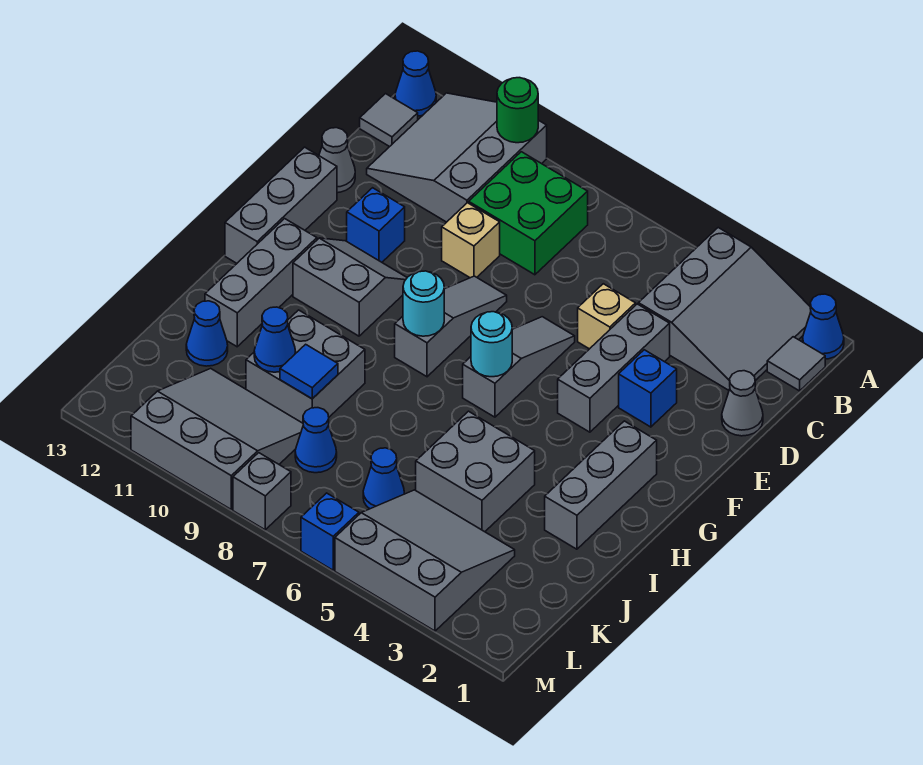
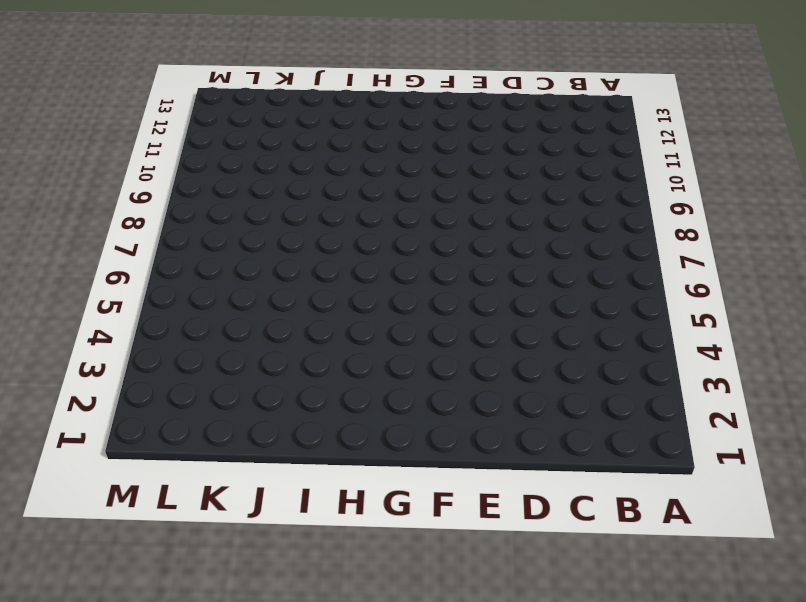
none -> blue cone A1 level 1
none -> grey slope A2:C4 level 1 top 4
none -> grey slope A10:C12 level 1 top 10
none -> blue cone A13 level 1

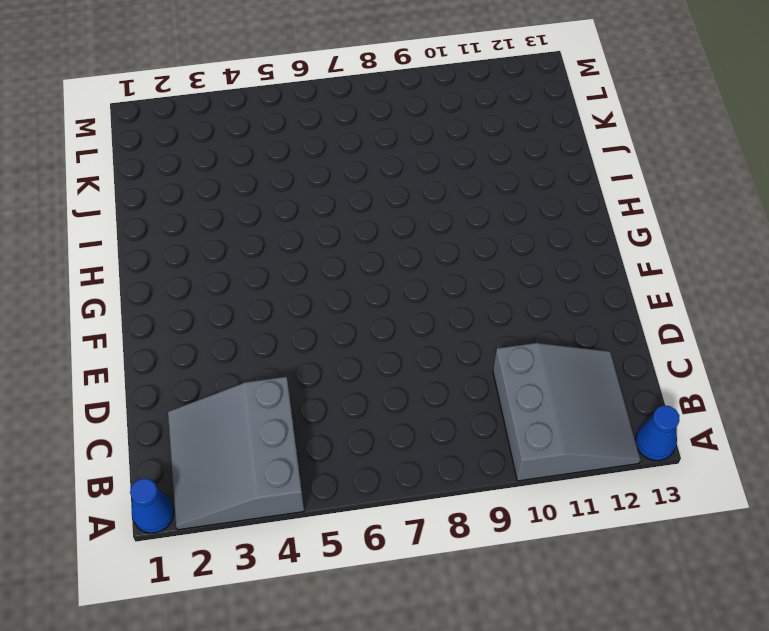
none -> grey tile B1 level 1
none -> green brick B8:C9 level 1
none -> grey tile B13 level 1
none -> grey cone D1 level 1

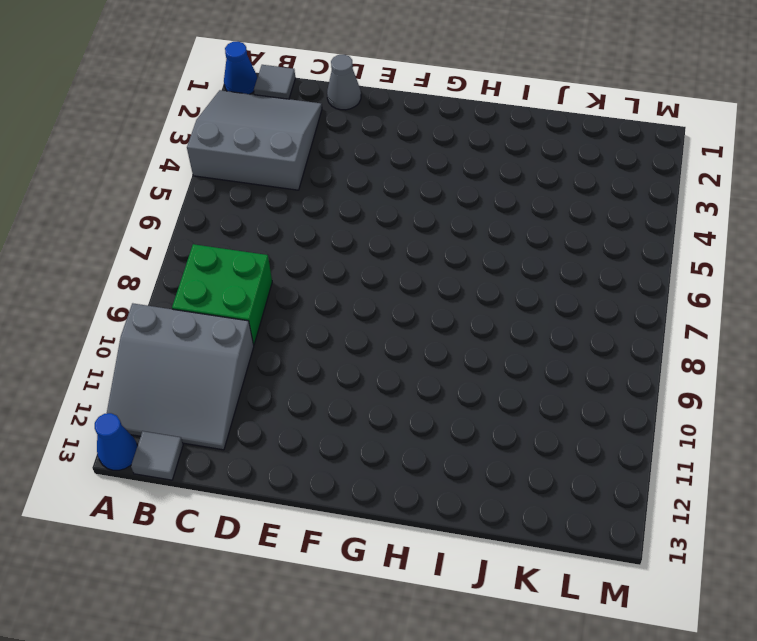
none -> grey brick D4:F4 level 1
none -> tan brick D5 level 1
none -> tan brick D9 level 1
none -> grey cone D13 level 1

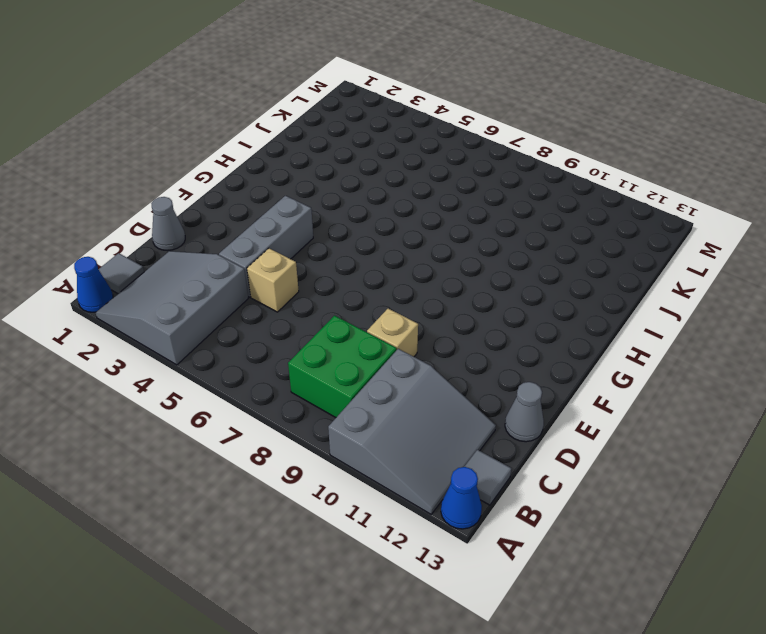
none -> blue brick E3 level 1
none -> grey slope E6:G6 level 1 top G
none -> grey slope E8:G8 level 1 top G
none -> blue brick E11 level 1

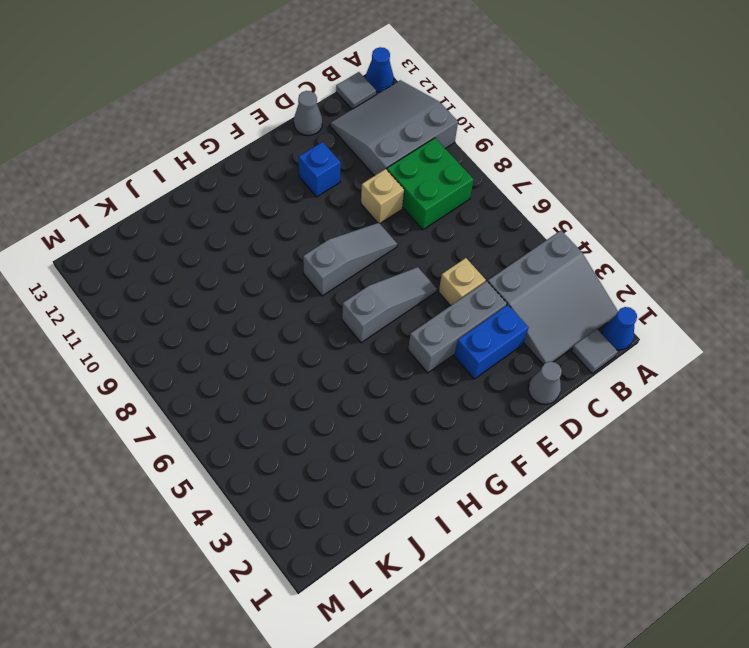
blue brick D3:E3 level 1 -> blue brick E3 level 1
none -> grey brick E13:G13 level 1
none -> grey slope F10:G11 level 1 top G
none -> grey brick G2:I2 level 1
none -> grey brick G12:I12 level 1

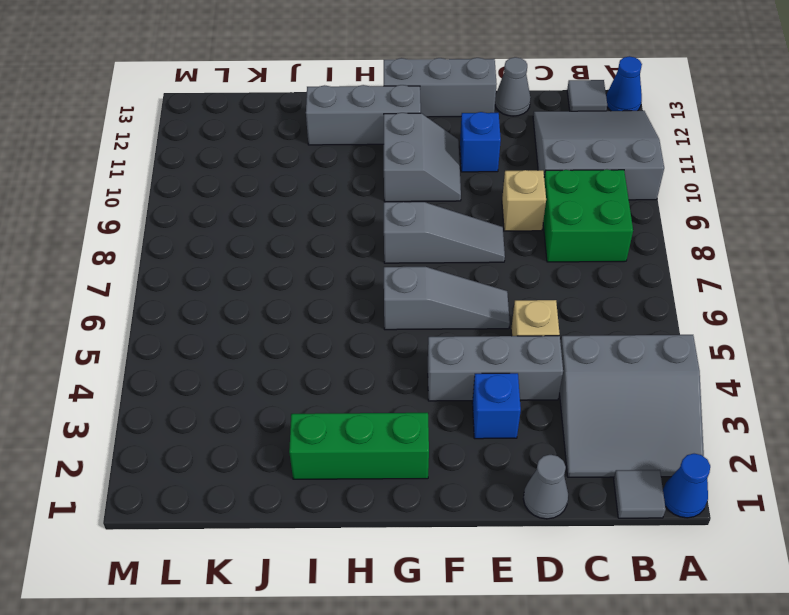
green brick G2:I2 level 1 -> grey brick G2:I2 level 1
none -> grey brick I4:J5 level 1
none -> grey brick I9:J10 level 1
none -> blue cone J12 level 1
none -> grey slope K3:M5 level 1 top M

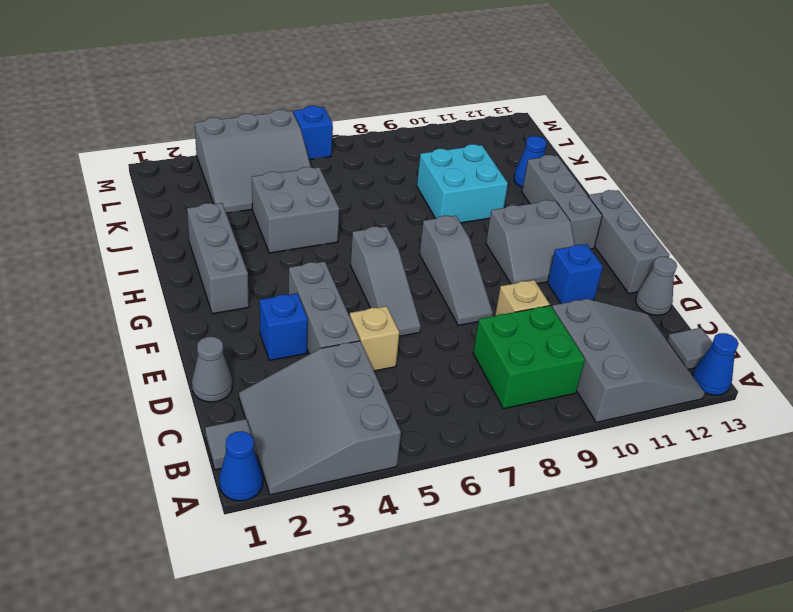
cyan brick I9:J10 level 1 -> grey brick I9:J10 level 1
none -> blue cone K6 level 1
none -> blue cone K8 level 1
none -> grey slope K9:M11 level 1 top M
none -> grey brick M8 level 1

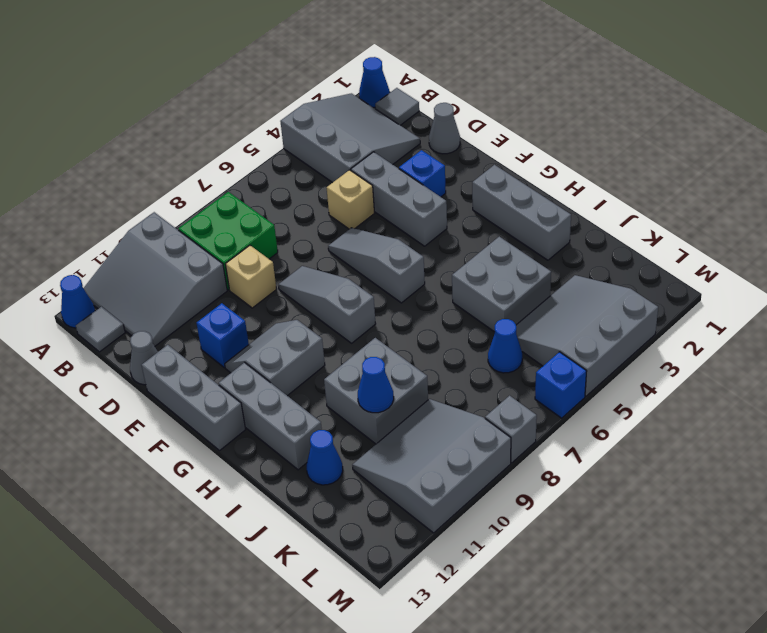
none -> blue cone K8 level 1
none -> green round brick A10 level 2
none -> cyan round brick G6 level 2
none -> cyan round brick G8 level 2

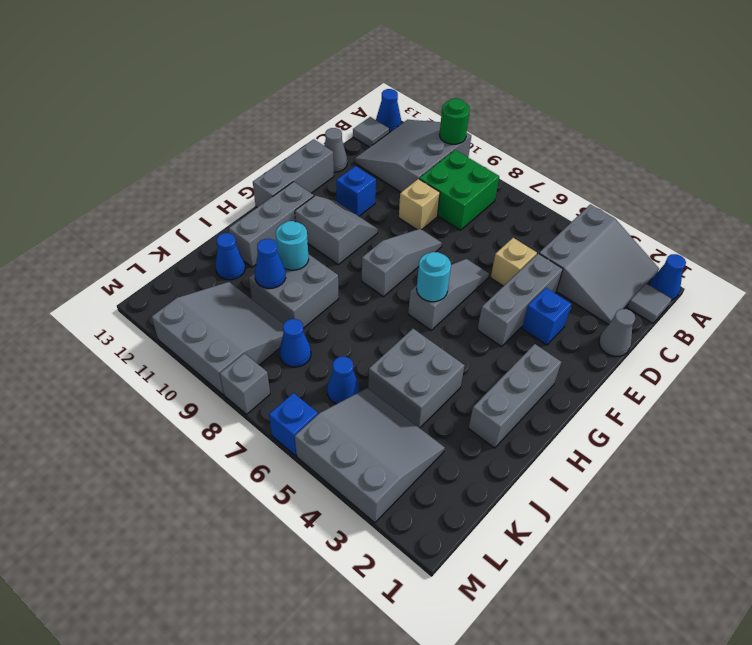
cyan round brick I10 level 2 -> cyan round brick G8 level 2
none -> blue tile J9 level 2

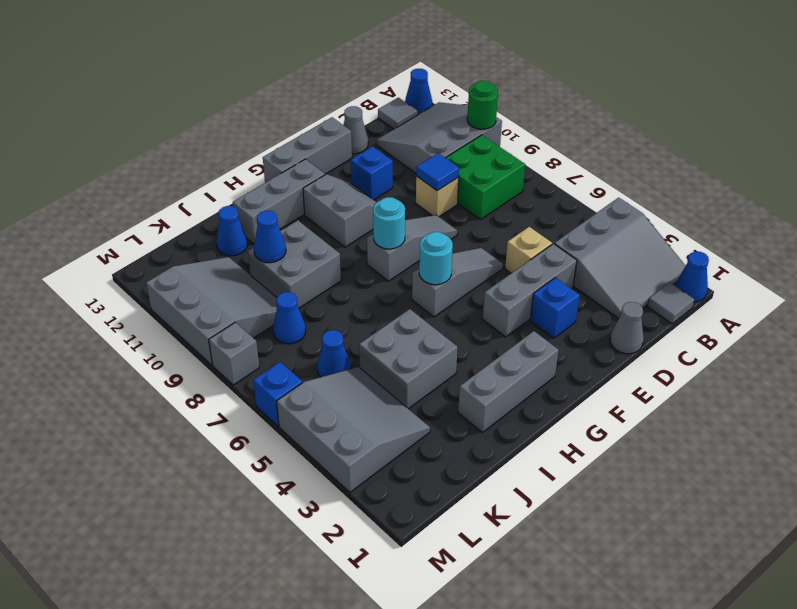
blue tile D9 level 2 -> blue tile J9 level 2

